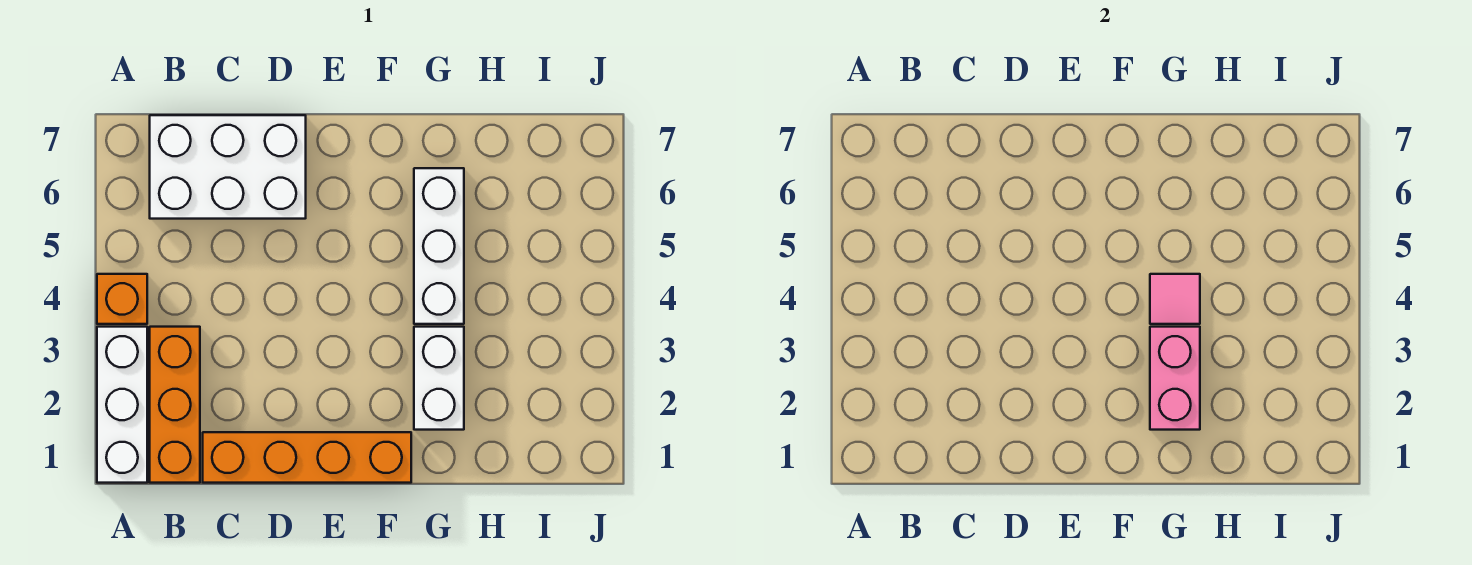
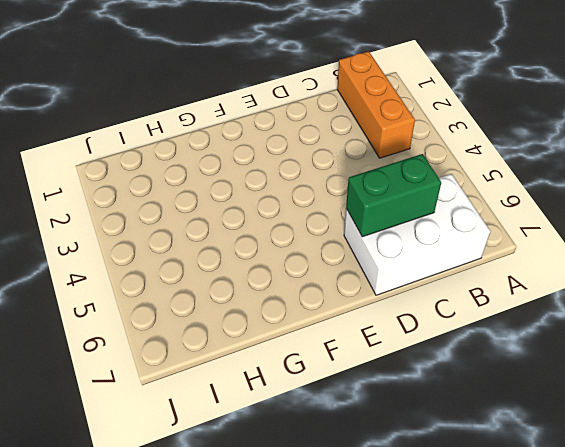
green brick C6:D6 level 2 -> none
none -> white brick A1:A3 level 1
none -> orange brick A4 level 1

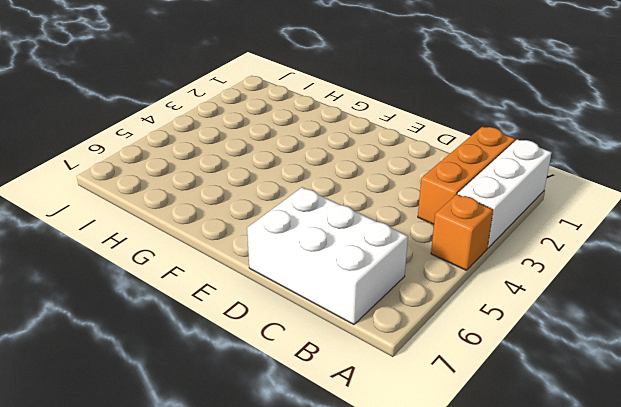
none -> orange brick C1:F1 level 1
none -> white brick G2:G3 level 1

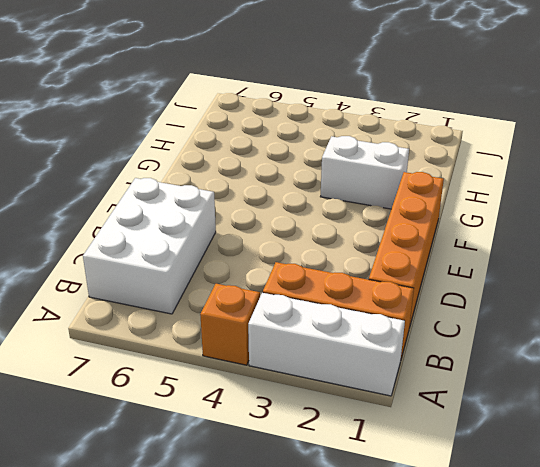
none -> white brick G4:G6 level 1
none -> pink brick G2:G3 level 2

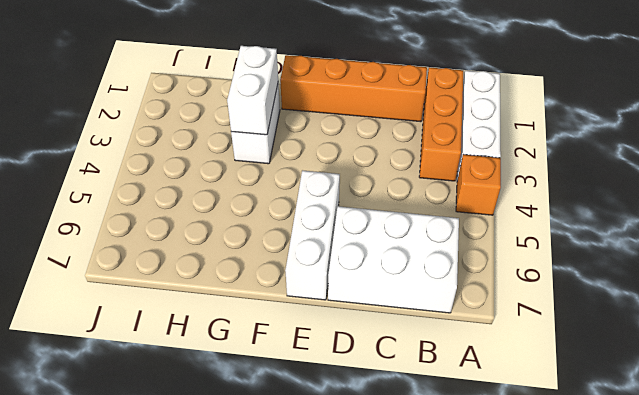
white brick E5:E7 level 1 -> white brick G4:G6 level 1
white brick G2:G3 level 2 -> pink brick G2:G3 level 2
none -> pink tile G4 level 2

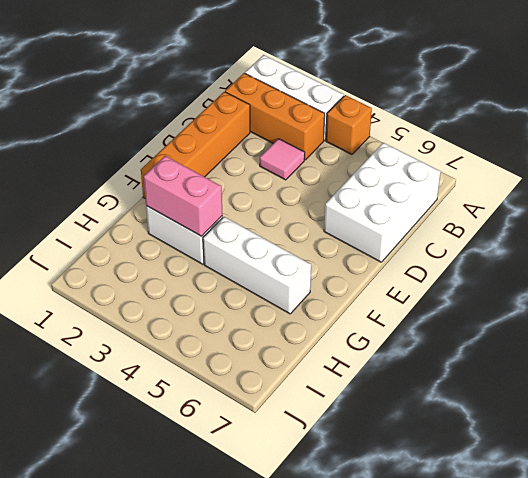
pink tile C3 level 1 -> pink tile G4 level 2

